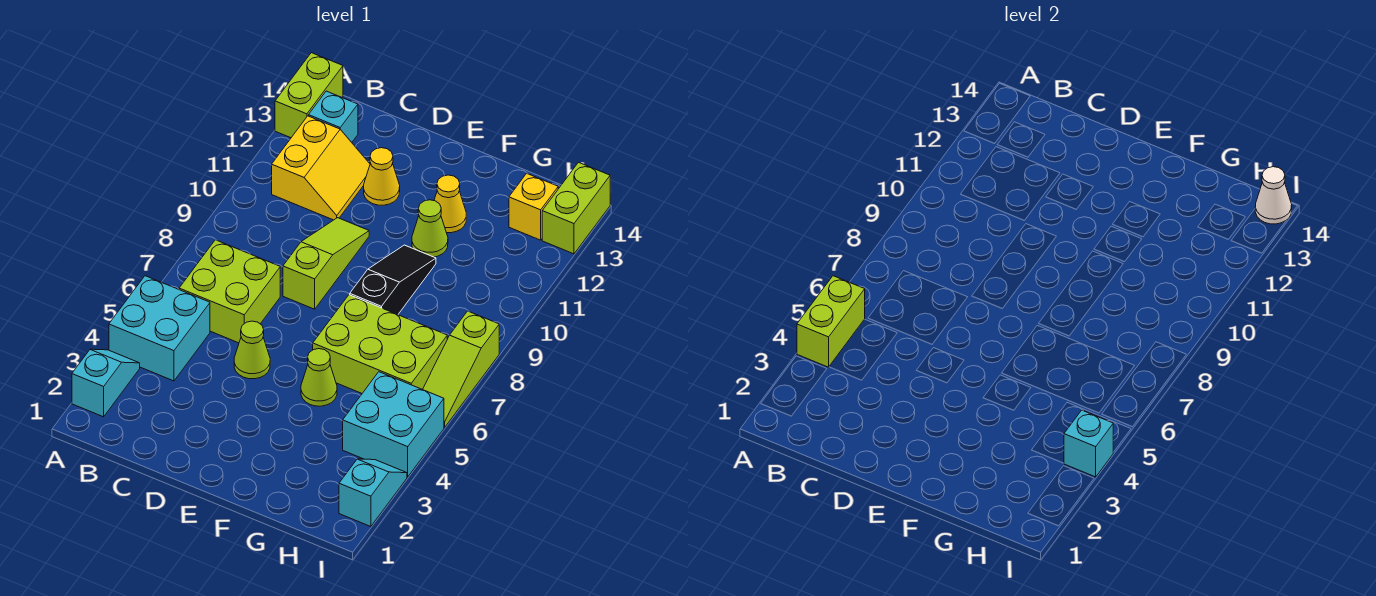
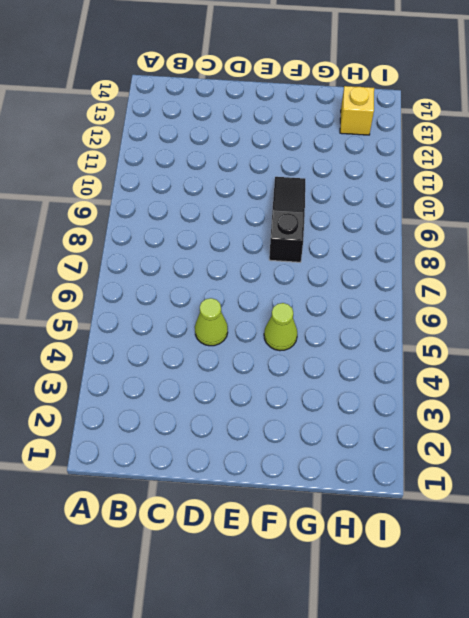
none -> cyan slope A2:A3 level 1 top 2
none -> cyan brick A4:B5 level 1
none -> lime brick A13:A14 level 1

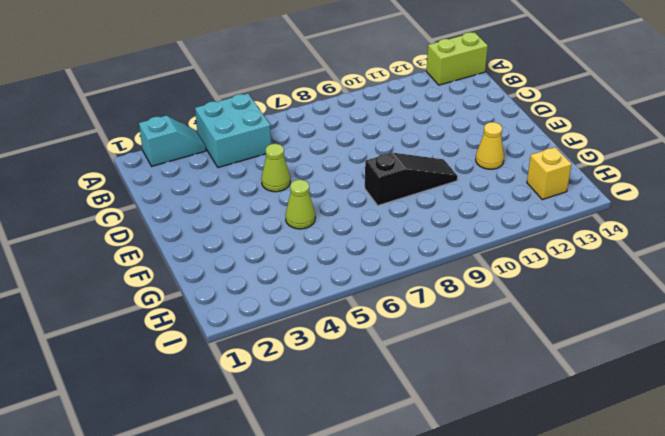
none -> lime brick B6:C7 level 1
none -> yellow slope B11:C12 level 1 top B
none -> cyan brick B13 level 1

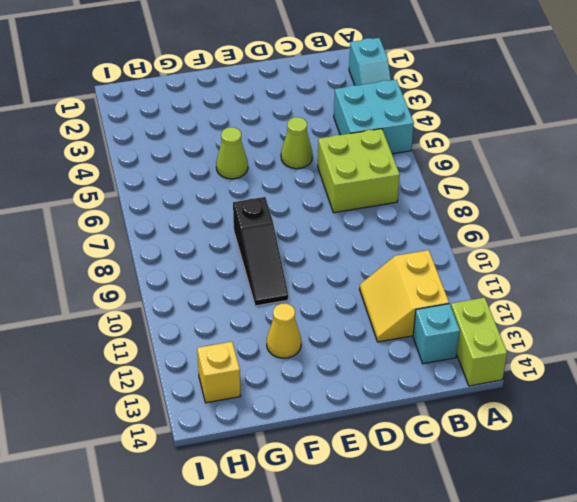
none -> lime slope D8:D10 level 1 top 8
none -> yellow cone D12 level 1
none -> lime brick F6:H7 level 1

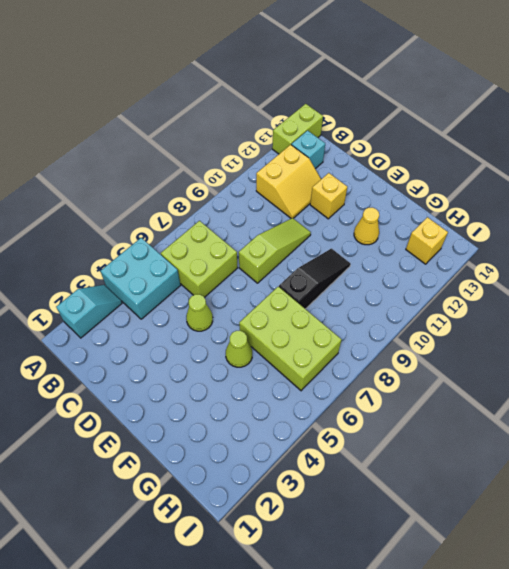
yellow brick D12 level 1 -> yellow cone D12 level 1
none -> lime cone F11 level 1
none -> cyan brick H4:I5 level 1
none -> cyan slope I2:I3 level 1 top 2

